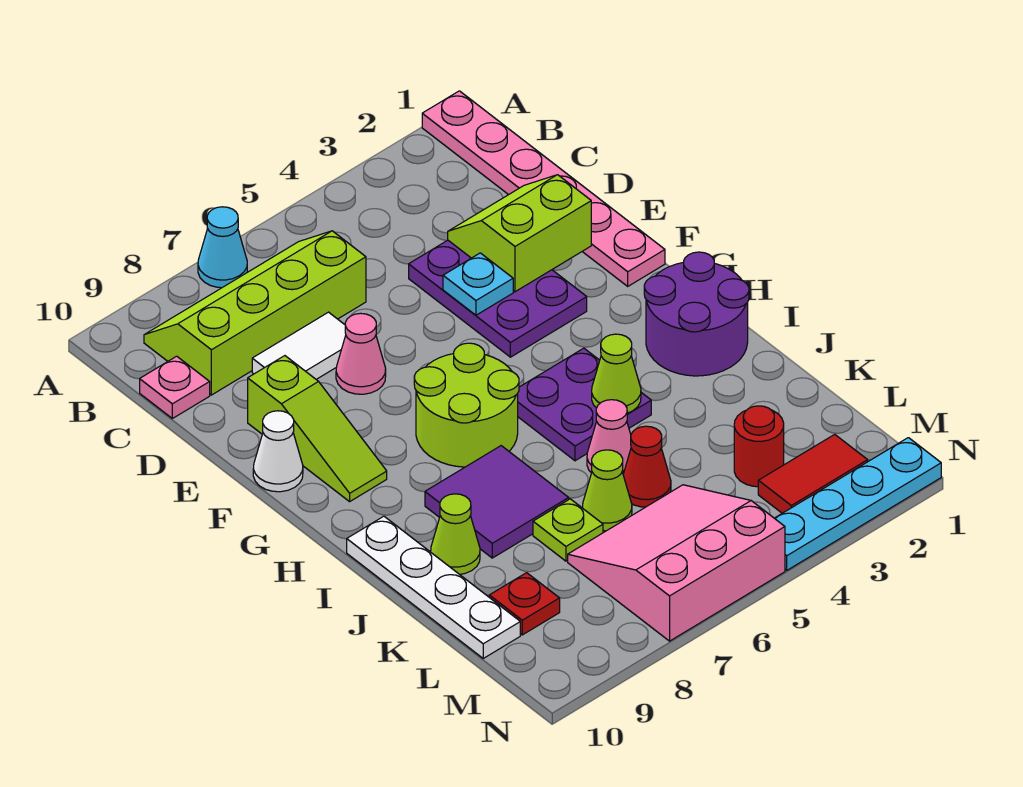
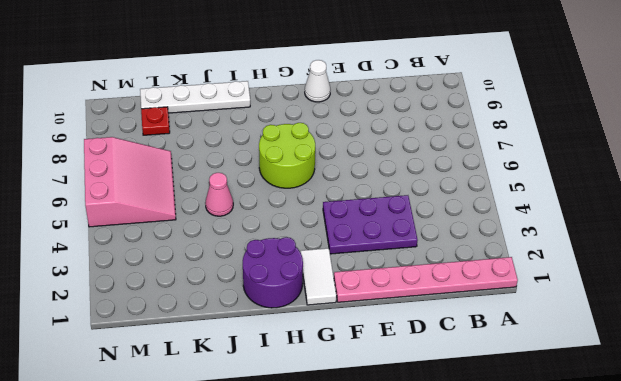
white tile G1:G2 level 1 -> white tile D7:D8 level 1
none -> cyan cone A7 level 1
none -> lime slope B6:C9 level 1 top C
none -> pink plate C10 level 1

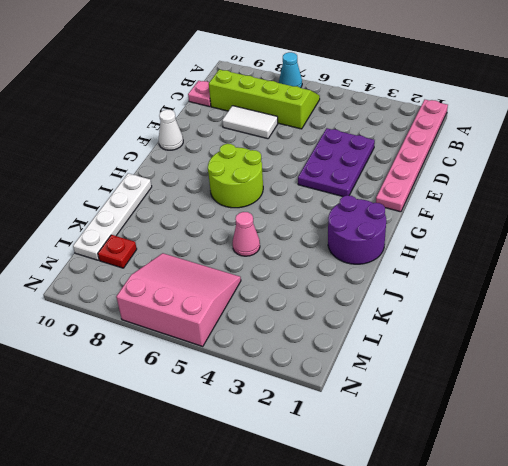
none -> pink cone E7 level 1
none -> lime slope E9:G9 level 1 top E
none -> purple plate H4:I5 level 1

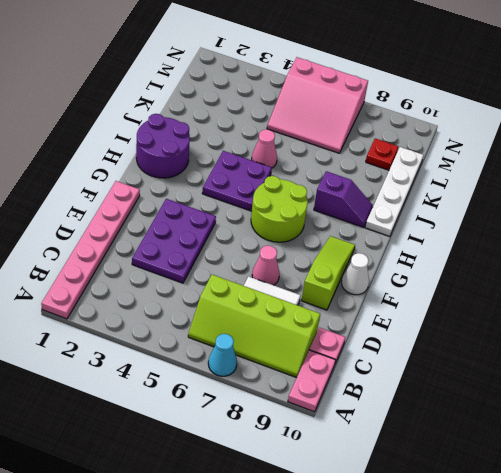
pink plate A10:B10 level 1 -> none
purple slope I8:I9 level 1 top 8 -> purple tile I7:J8 level 1
none -> lime cone J9 level 1
none -> red cone K5 level 1
none -> lime cone K6 level 1

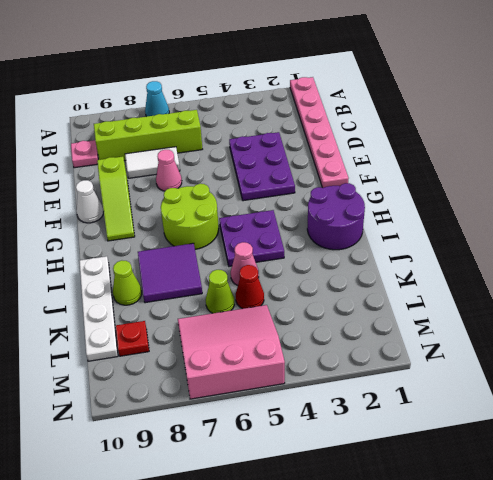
none -> lime plate K7 level 1
none -> red round brick L3 level 1
none -> red tile M2:M3 level 1

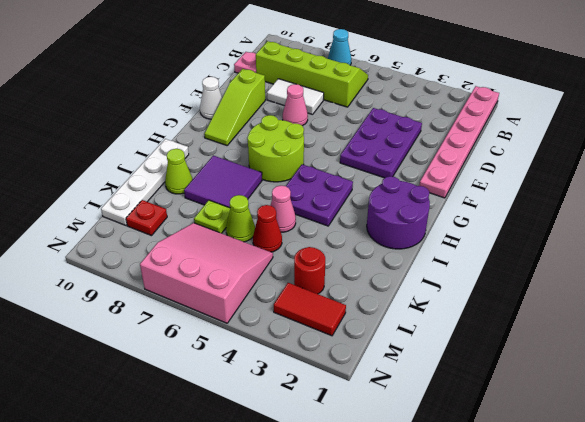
none -> cyan plate N1:N4 level 1
none -> lime slope D2:E3 level 2 top E
none -> cyan plate E4 level 2

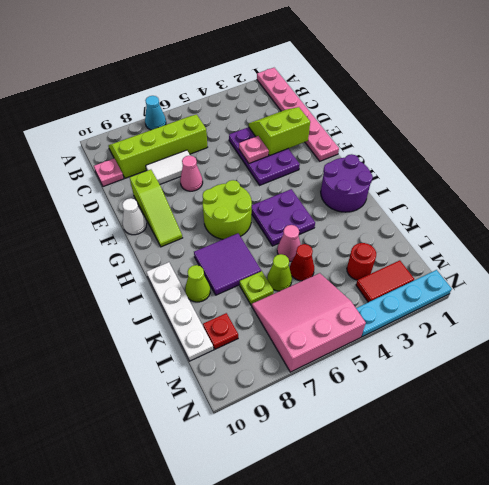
pink plate E4 level 2 -> cyan plate E4 level 2
none -> lime cone I4 level 2

